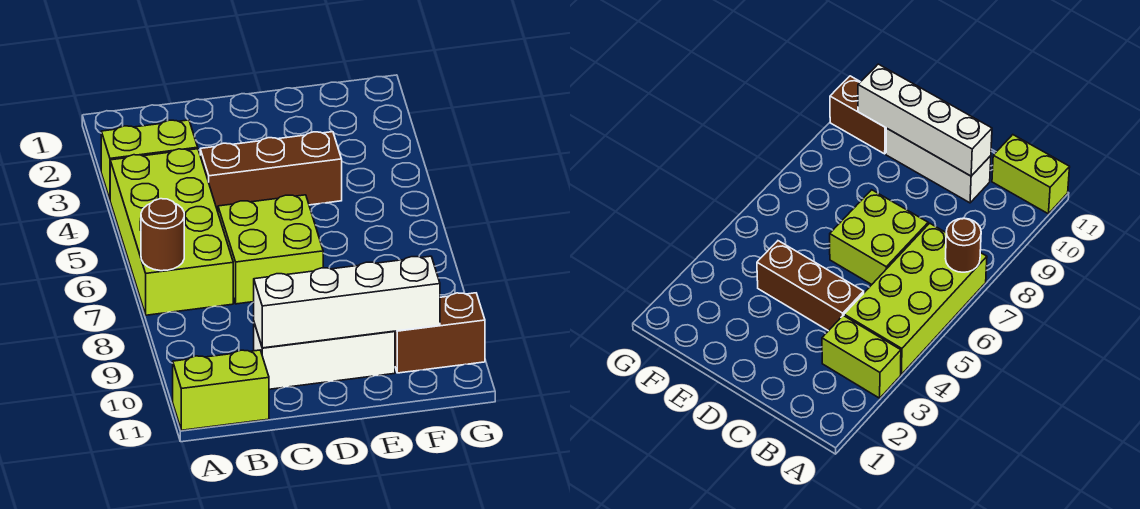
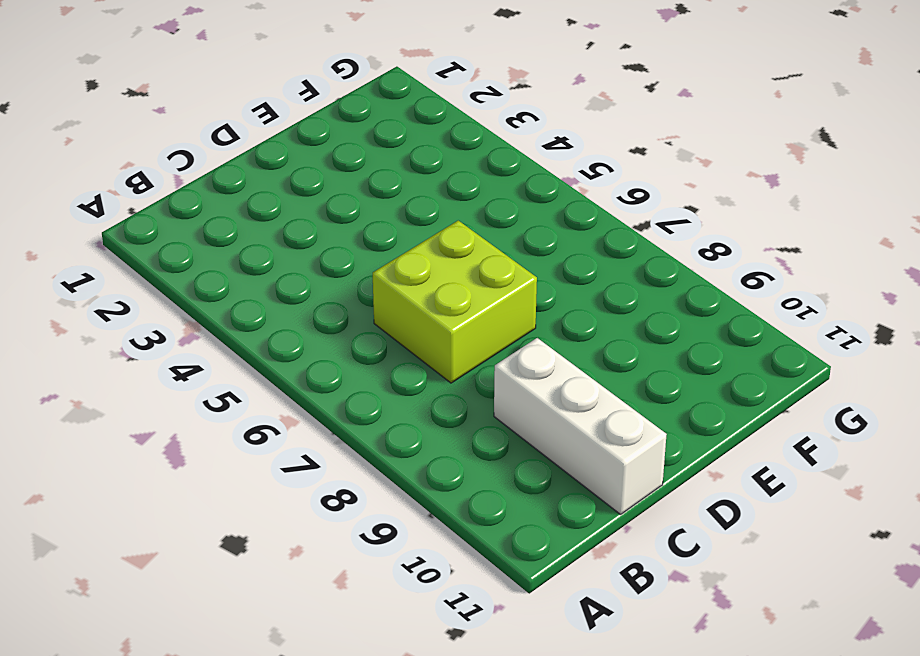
white brick C9:C11 level 1 -> white brick C10:E10 level 1
none -> lime brick A3:B3 level 1
none -> lime brick A4:B7 level 1

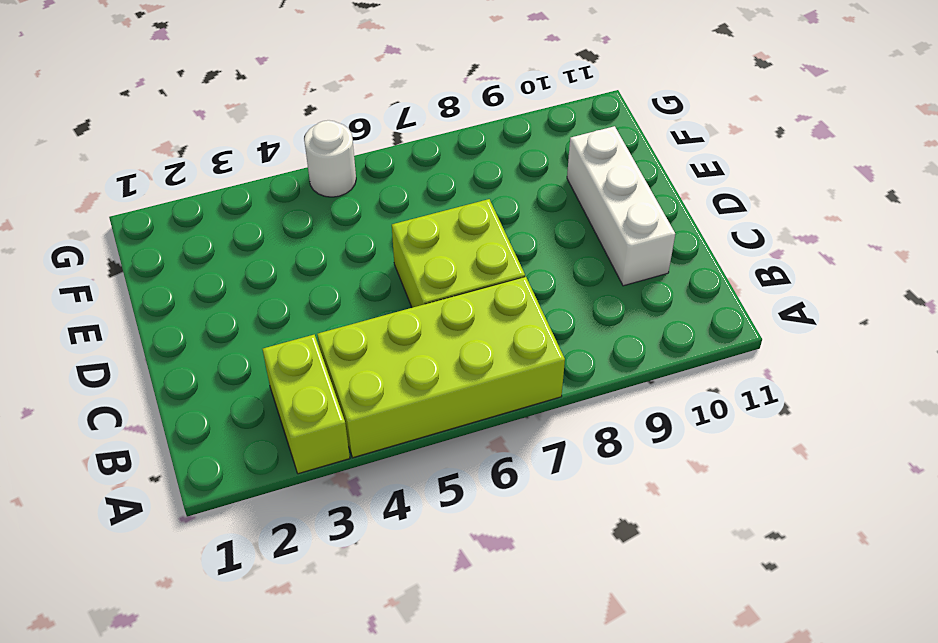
white round brick G5 level 1 -> none
none -> lime brick A11:B11 level 1
none -> brown brick C4:E4 level 1

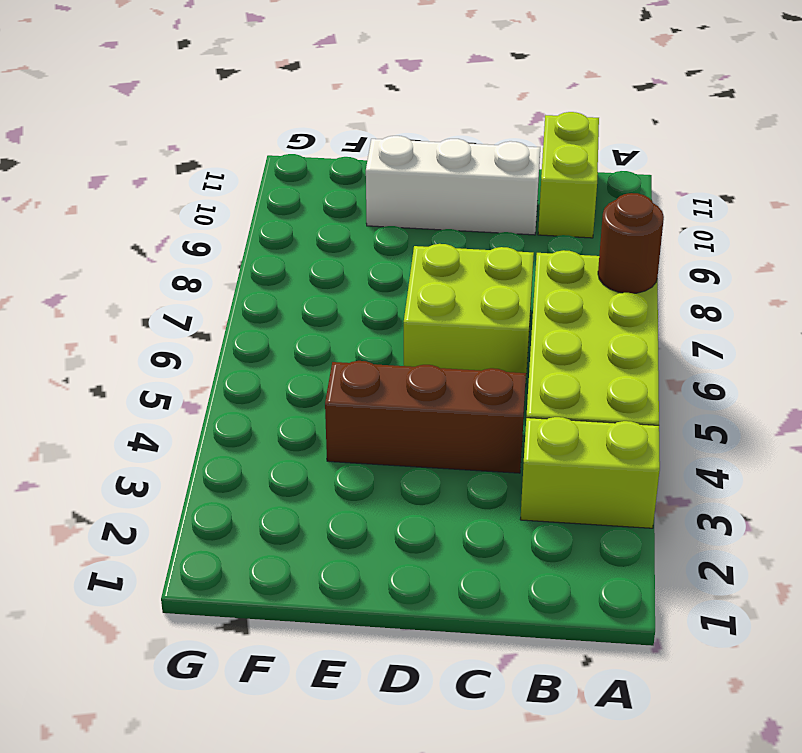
lime brick B10:B11 level 1 -> lime brick A11:B11 level 1
none -> brown brick F10:G10 level 1
none -> white brick C10:F10 level 2

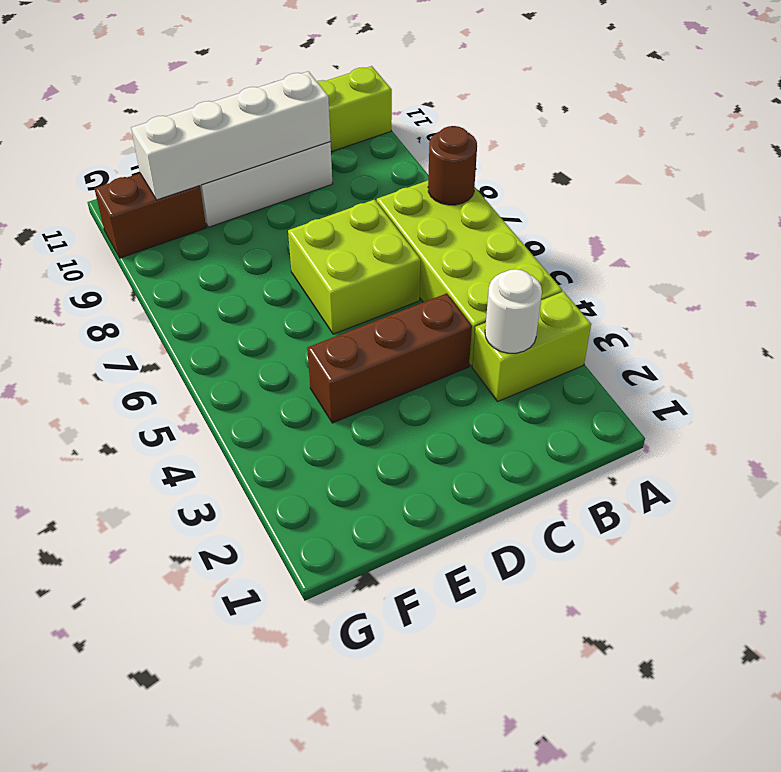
white round brick B3 level 2 -> none

